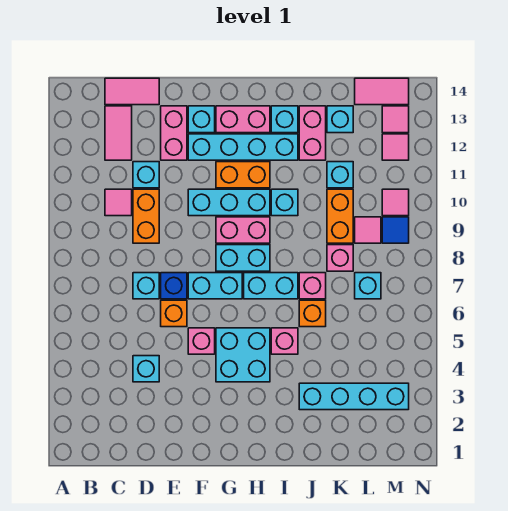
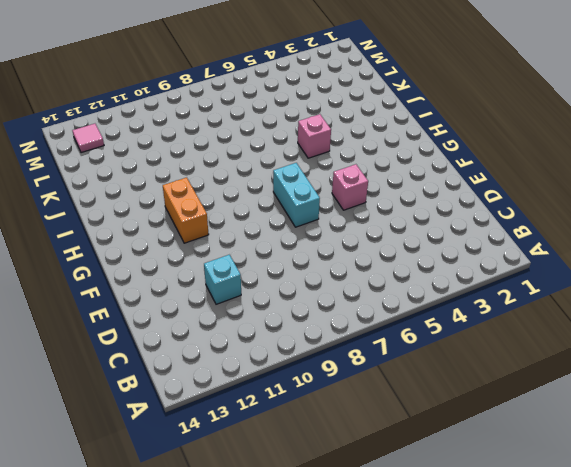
none -> pink tile C10 level 1
none -> pink tile C12:C13 level 1
none -> pink tile C14:D14 level 1
none -> cyan brick D4 level 1

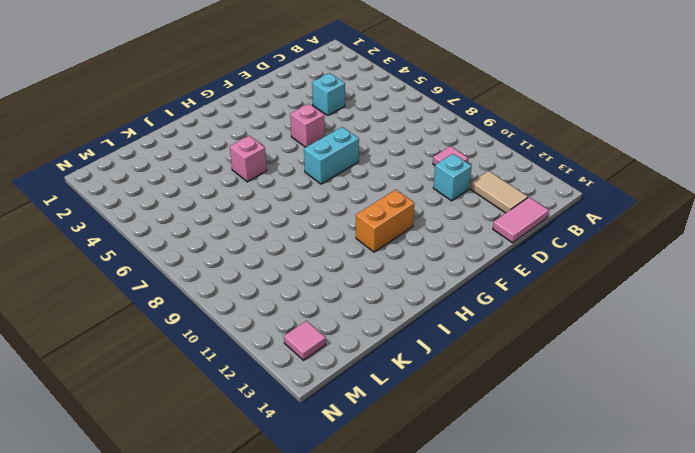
tan tile C12:C13 level 1 -> pink tile C12:C13 level 1
none -> cyan brick D7 level 1
none -> orange brick D9:D10 level 1
none -> orange brick E6 level 1
none -> blue brick E7 level 1

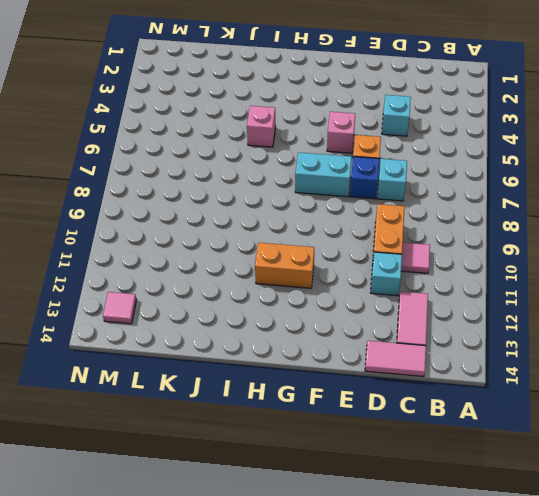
none -> pink brick E12:E13 level 1
none -> cyan brick F10:H10 level 1
none -> cyan brick F12:I12 level 1
none -> cyan brick F13 level 1

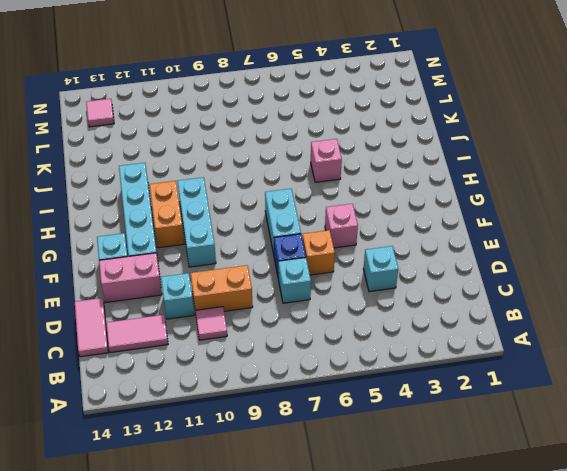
none -> cyan brick G4:H5 level 1
none -> cyan brick G8:H8 level 1
none -> pink brick G9:H9 level 1
none -> pink brick G13:H13 level 1

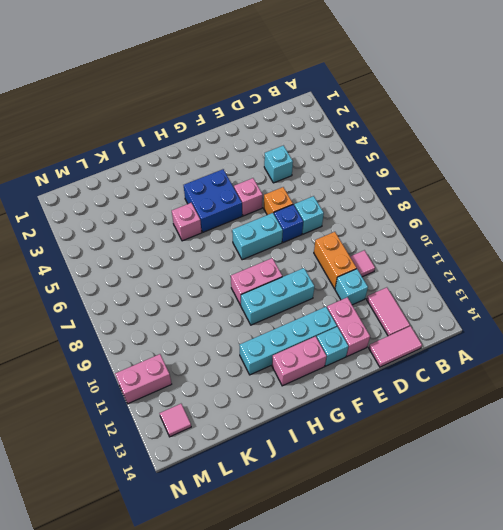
blue brick G4:H5 level 1 -> cyan brick G4:H5 level 1
pink brick M11:N11 level 1 -> pink brick J12:J13 level 1
none -> cyan brick G8:H8 level 1
none -> orange brick G11:H11 level 1
none -> cyan brick H7:I7 level 1
none -> cyan brick I10 level 1

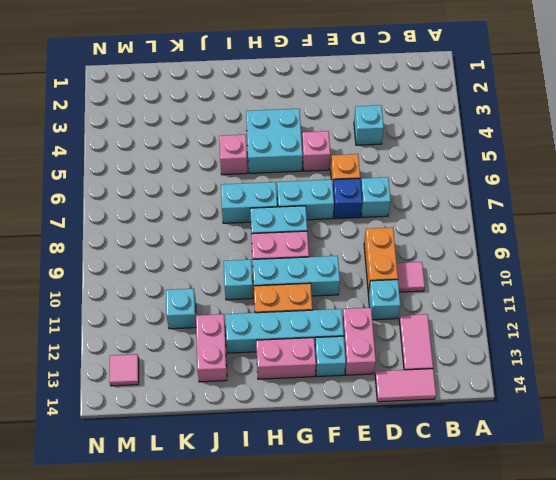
none -> cyan brick I13 level 1
none -> cyan brick J3:M3 level 1
none -> orange brick J6 level 1
none -> pink brick J7 level 1

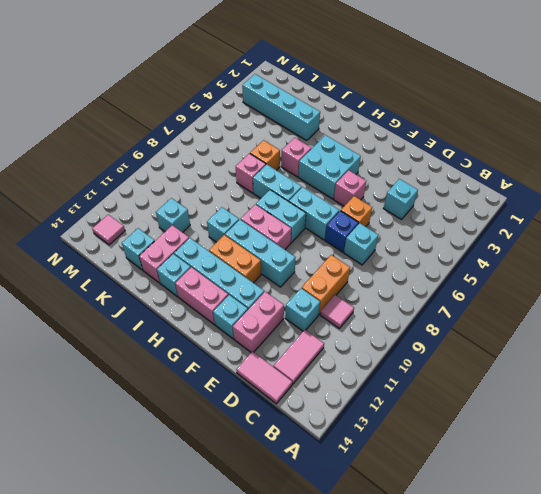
none -> pink brick K8 level 1
none -> orange brick K9:K10 level 1
none -> cyan brick L7 level 1
none -> pink tile L9 level 1

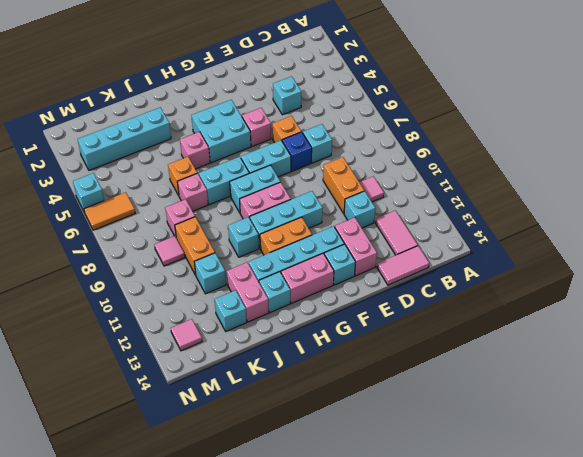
orange tile M6:N6 level 1 -> none
cyan brick N5 level 1 -> cyan brick L7 level 1
none -> pink tile L14:M14 level 1
none -> blue tile M9 level 1
none -> pink tile M10 level 1
none -> pink tile M12 level 1

